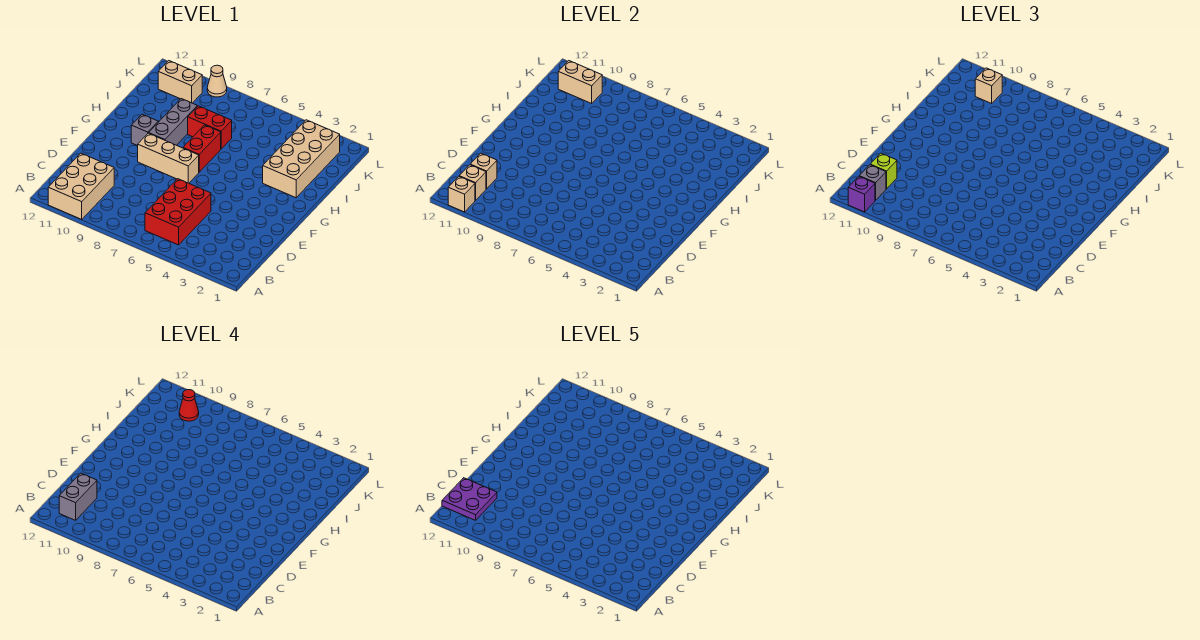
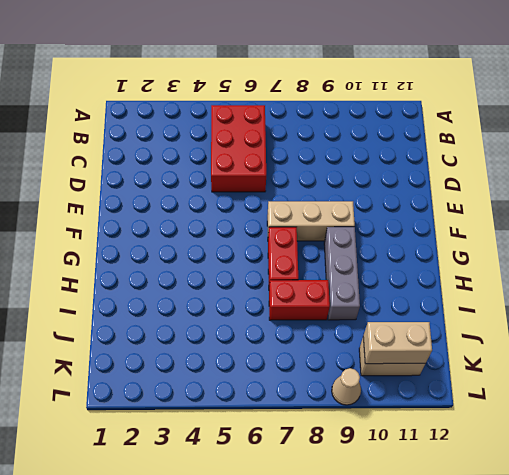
none -> tan brick A10:C11 level 1
none -> grey brick G10 level 1
none -> tan brick H2:K3 level 1

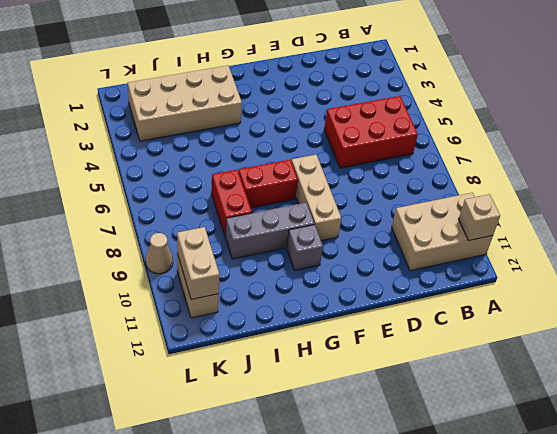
none -> tan brick B11 level 2
none -> tan brick C11 level 2
none -> purple brick A11 level 3

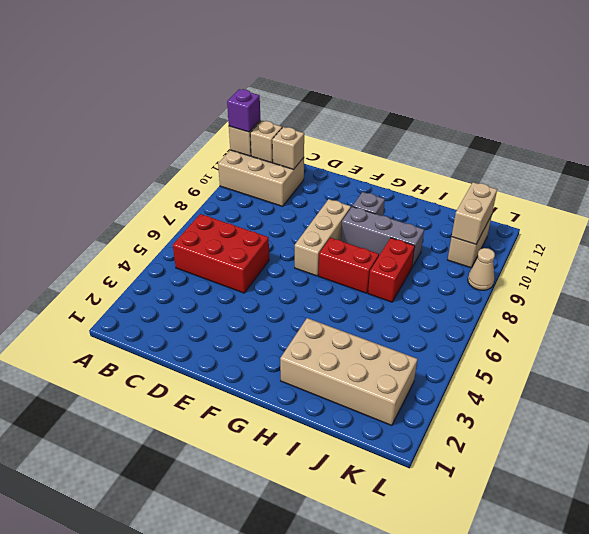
none -> grey brick B11 level 3
none -> lime brick C11 level 3
none -> tan brick K10 level 3

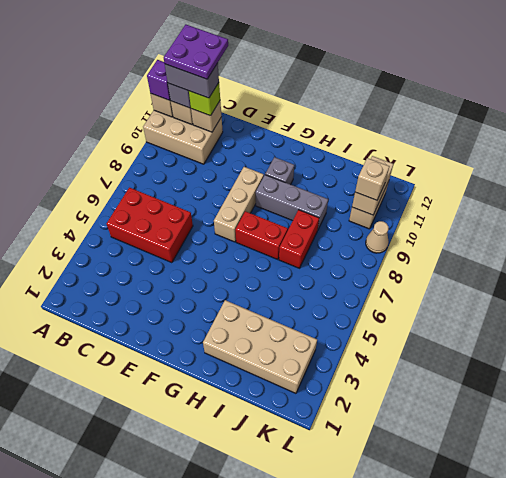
none -> red cone K10 level 4

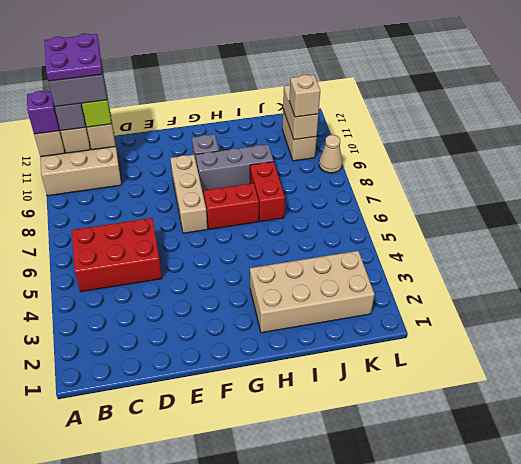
none -> red cone K10 level 4

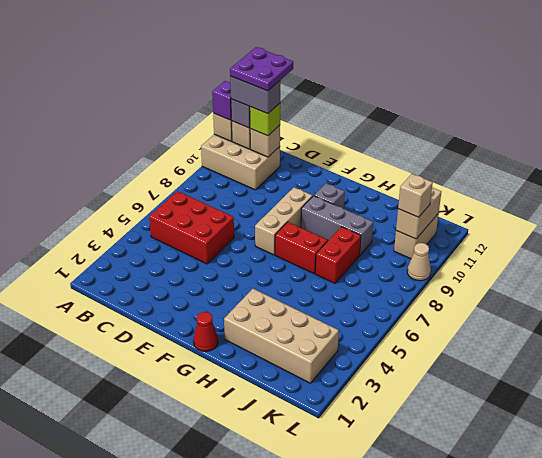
red cone G1 level 1 -> red cone K10 level 4

